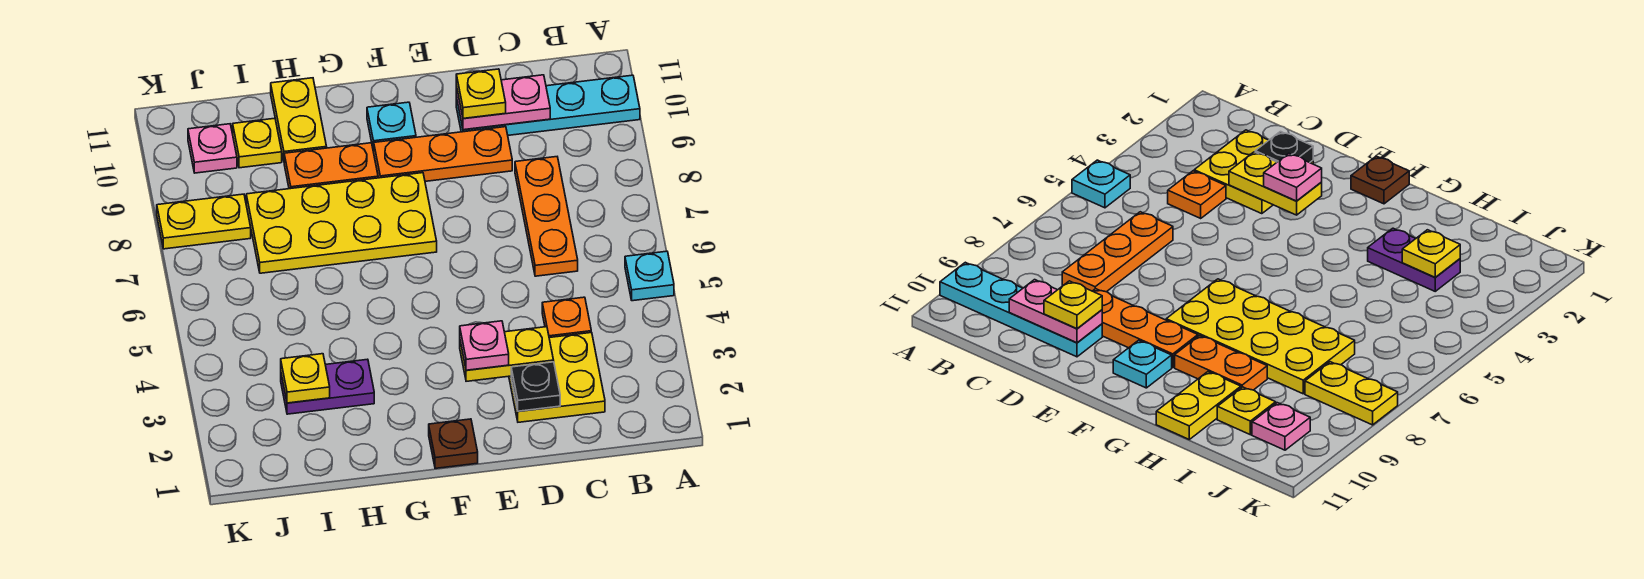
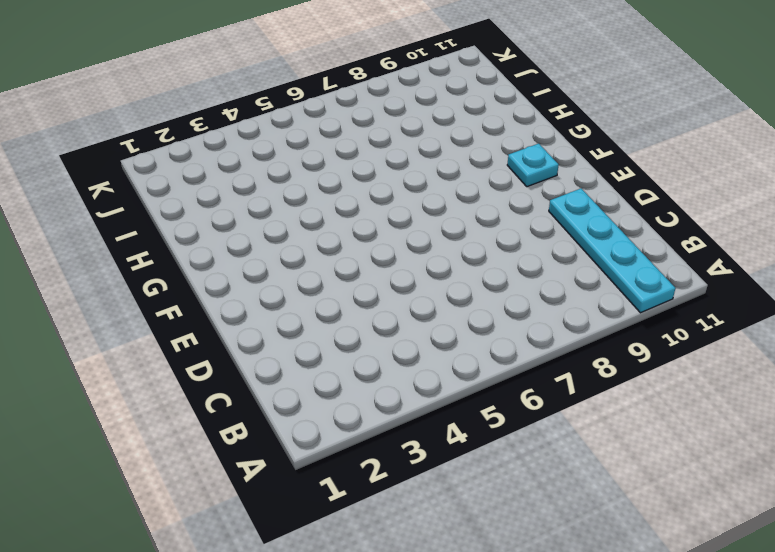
none -> cyan plate A5 level 1
none -> yellow plate C2:D3 level 1
none -> orange plate C4 level 1

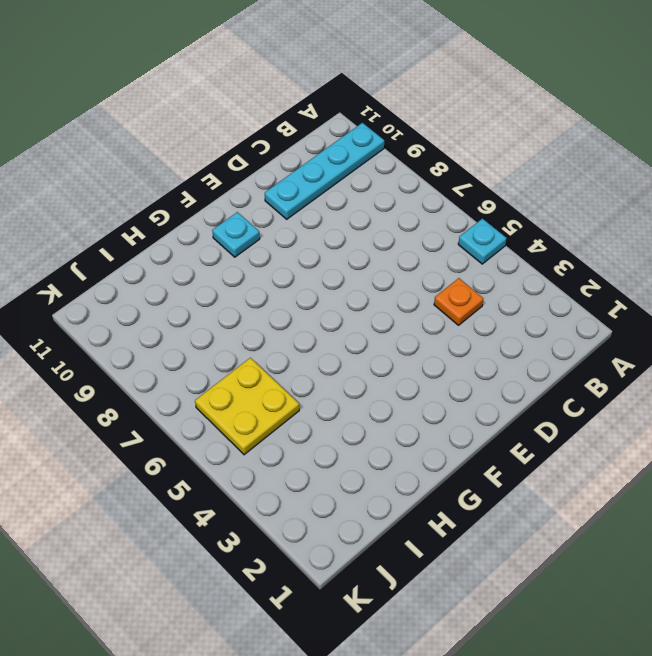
yellow plate I5:J6 level 1 -> yellow plate C2:D3 level 1
none -> orange plate C6:C8 level 1
none -> orange plate D9:F9 level 1
none -> brown plate F1 level 1

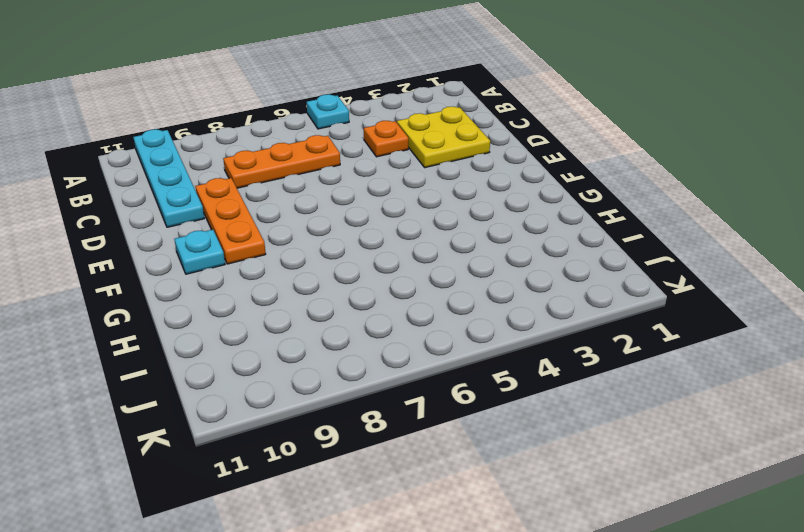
none -> brown plate F1 level 1
none -> yellow plate F7:I8 level 1
none -> orange plate G9:H9 level 1

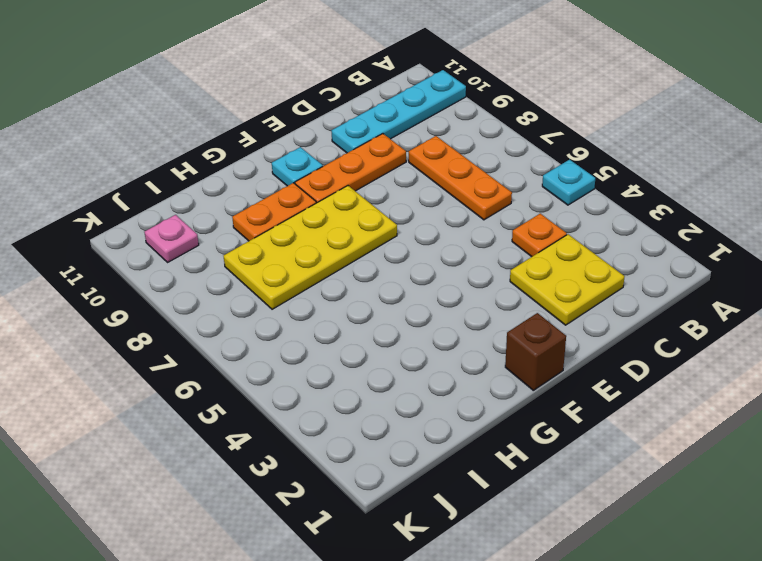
brown brick F1 level 1 -> brown plate F1 level 1
none -> purple plate H3:I3 level 1
none -> yellow plate H10:H11 level 1
none -> yellow plate I10 level 1

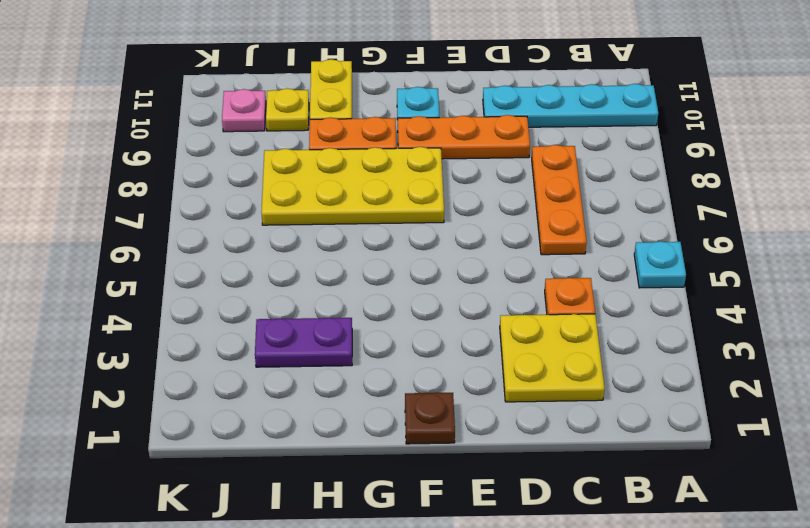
none -> yellow plate J8:K8 level 1
none -> pink plate C10:D10 level 2
none -> black plate D2 level 2

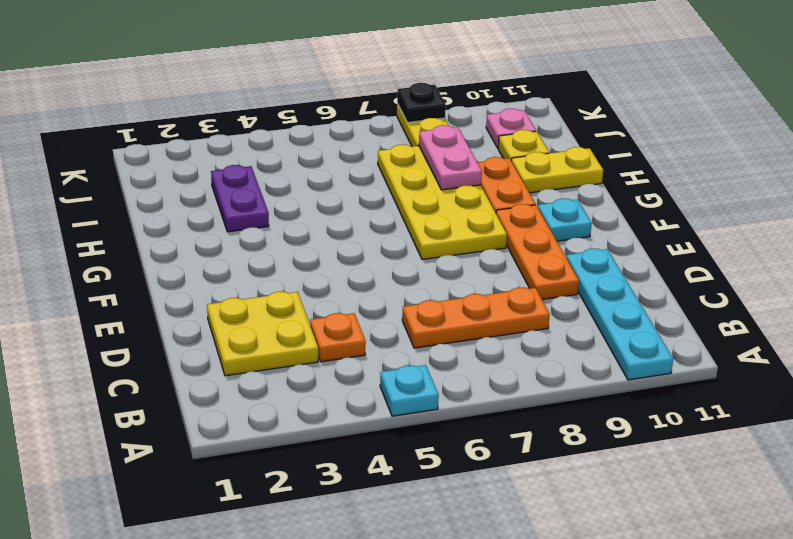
pink plate H8:I8 level 2 -> pink plate C10:D10 level 2
black plate K8 level 2 -> black plate D2 level 2
none -> brown plate F1 level 1
none -> yellow plate D3:E3 level 2
none -> yellow plate I3 level 2

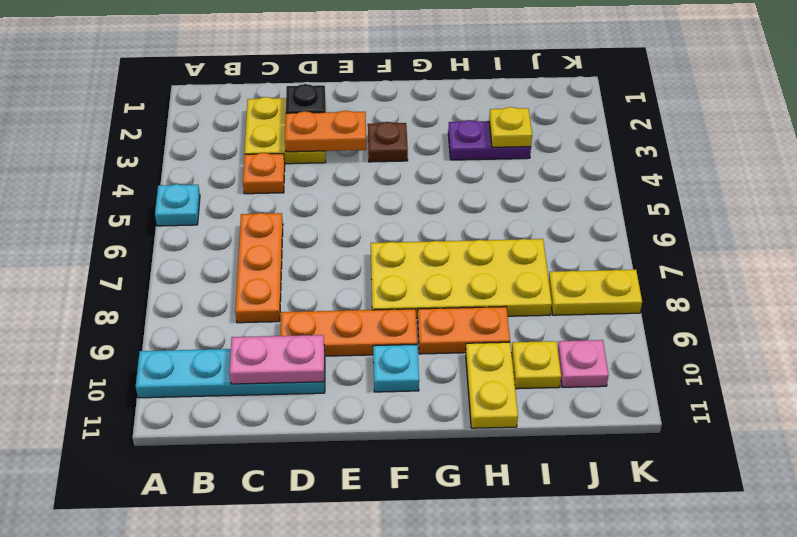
orange plate D3:E3 level 2 -> yellow plate D3:E3 level 2
brown plate F3 level 1 -> brown plate F1 level 1
none -> yellow plate D10 level 3
none -> pink plate E3 level 3

